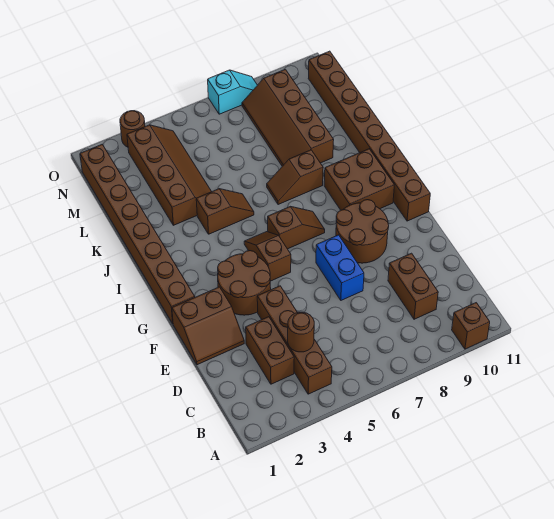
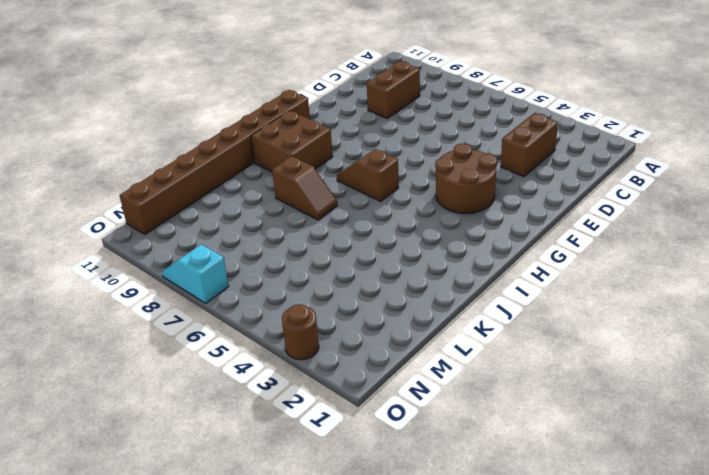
none -> brown brick A10 level 1
none -> brown brick B4:E4 level 1
none -> brown slope E1:F2 level 1 top F

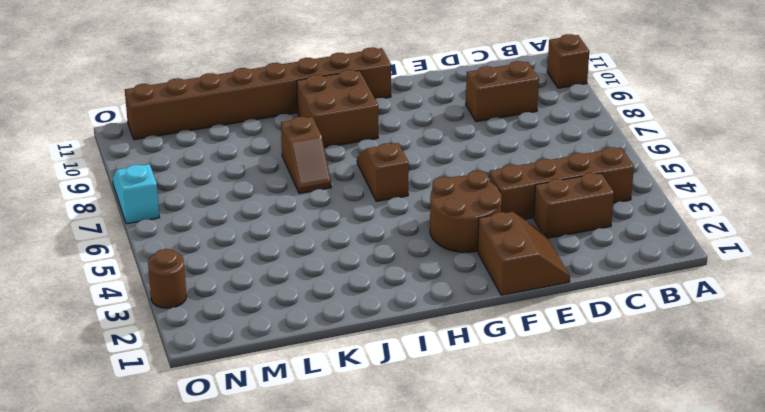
none -> blue brick E7:F7 level 1
none -> brown round brick F8:G9 level 1
none -> brown brick G1:N1 level 1

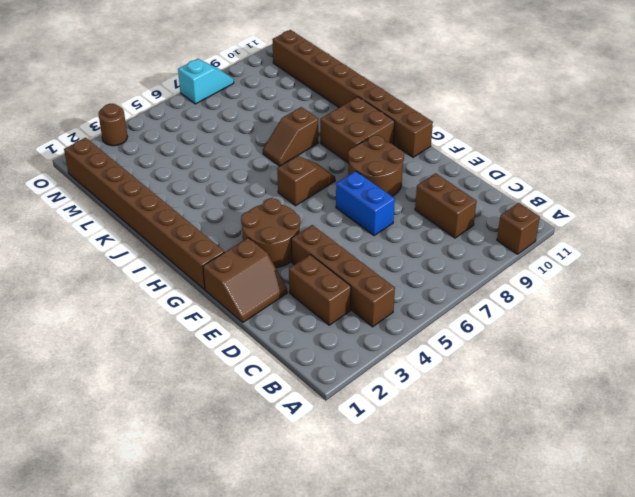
none -> brown slope G5:H5 level 1 top G
none -> brown slope J4:J5 level 1 top 4
none -> brown slope K3:N4 level 1 top 3

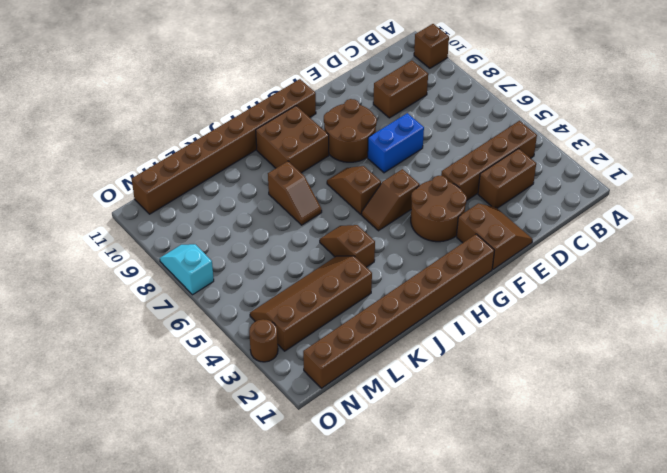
none -> brown slope K8:N9 level 1 top 9
none -> brown round brick C4 level 2

